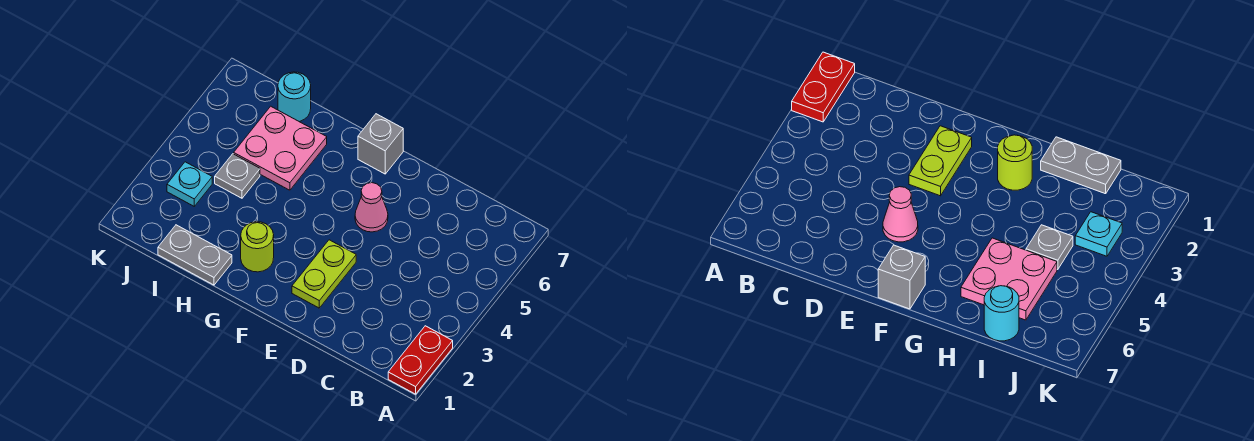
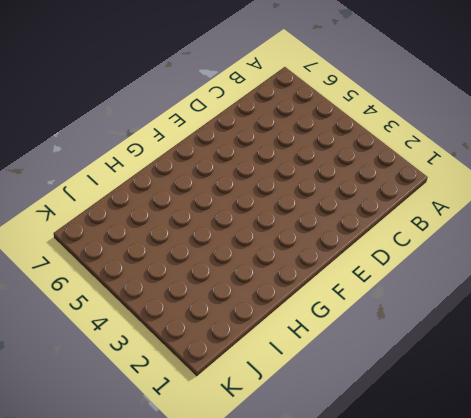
none -> red plate A1:A2 level 1
none -> lime plate E2:E3 level 1

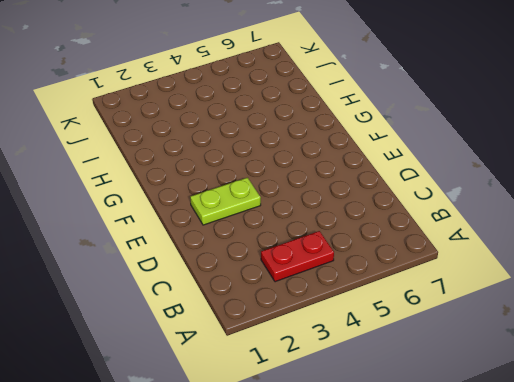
red plate B3:B4 level 1 -> red plate A1:A2 level 1
none -> pink cone E5 level 1
none -> grey brick F7 level 1

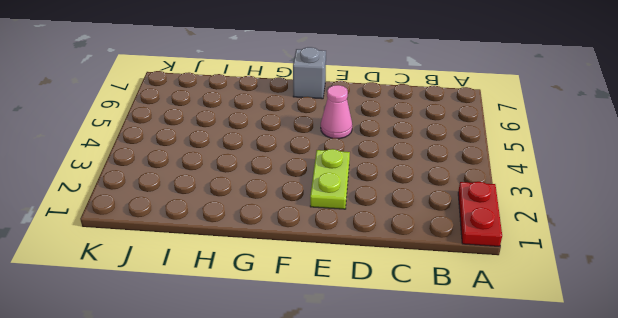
none -> lime round brick G2 level 1
none -> grey plate H1:I1 level 1

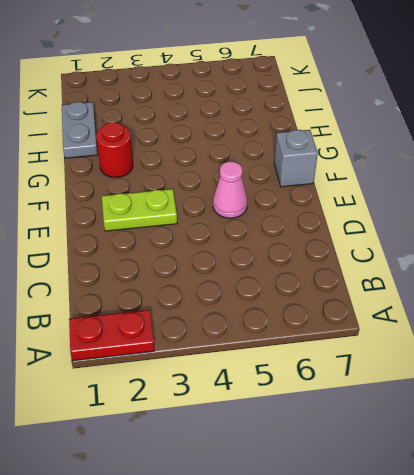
red round brick G2 level 1 -> lime round brick G2 level 1
none -> pink plate H5:I6 level 1
none -> grey plate I4 level 1

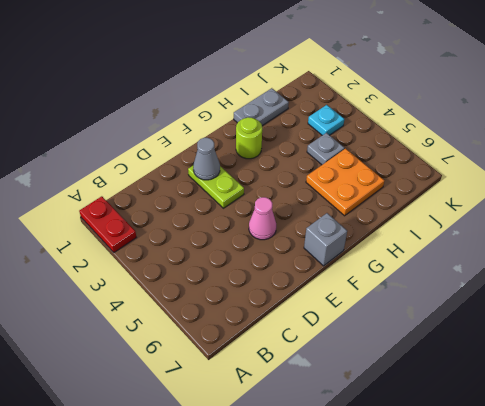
grey cone E2 level 2 -> none
orange plate H5:I6 level 1 -> pink plate H5:I6 level 1
none -> cyan round brick I7 level 1

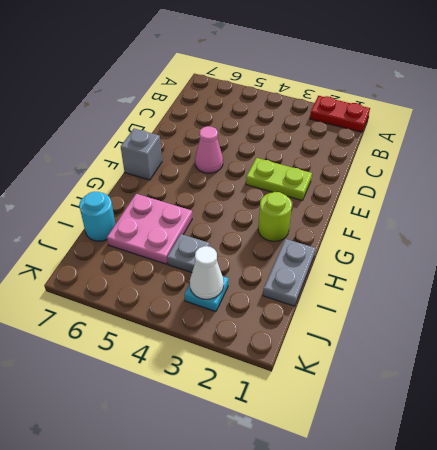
white cone J3 level 2 -> none

